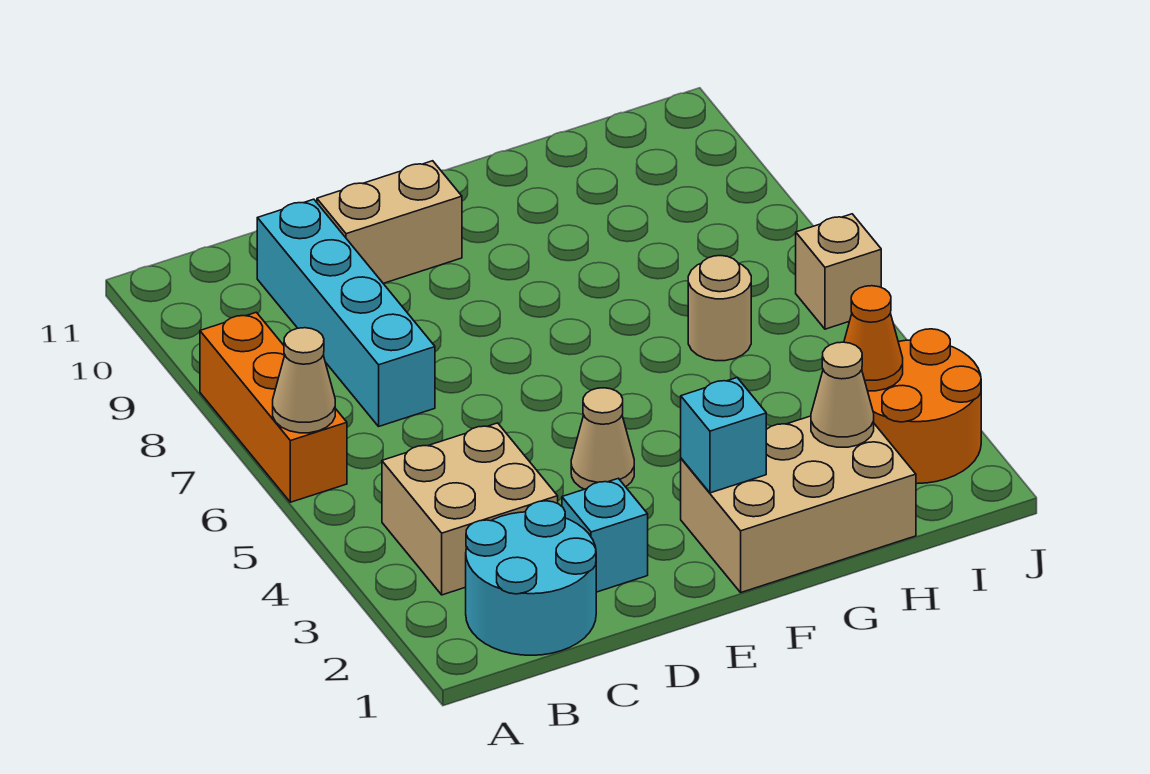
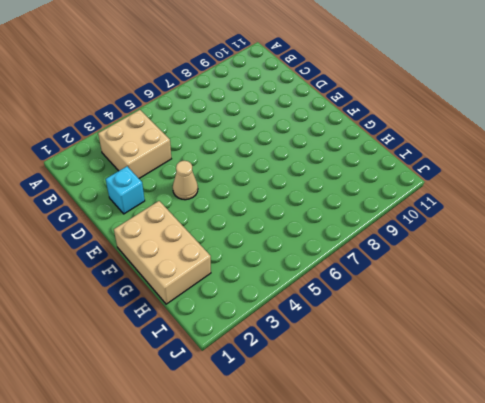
none -> orange brick A6:A8 level 1
none -> cyan round brick B1:C2 level 1
none -> cyan brick C7:C10 level 1

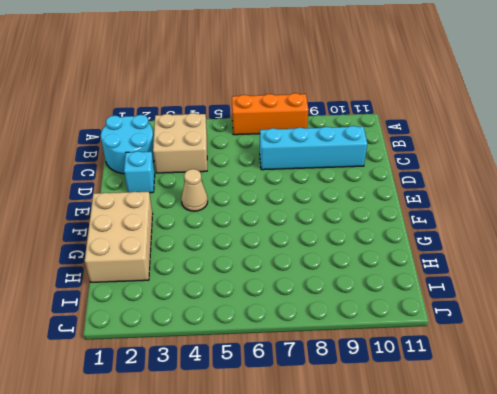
none -> tan brick D10:E10 level 1
none -> tan round brick H6 level 1
none -> orange round brick I2:J3 level 1

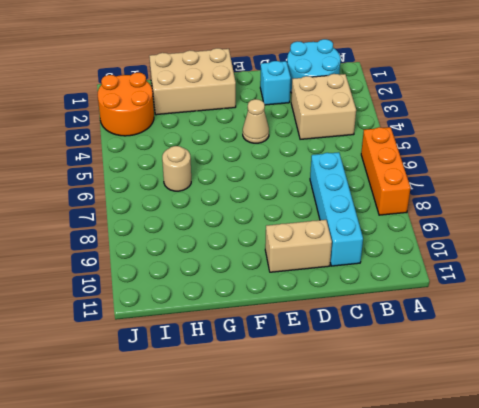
none -> tan brick J6 level 1
none -> tan cone A6 level 2
none -> cyan brick F2 level 2

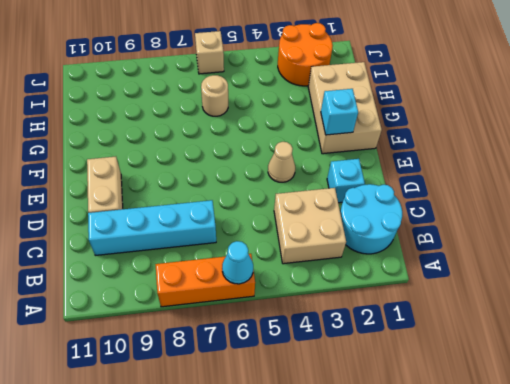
cyan cone A6 level 2 -> tan cone A6 level 2
none -> tan cone H2 level 2
none -> orange cone I3 level 2

